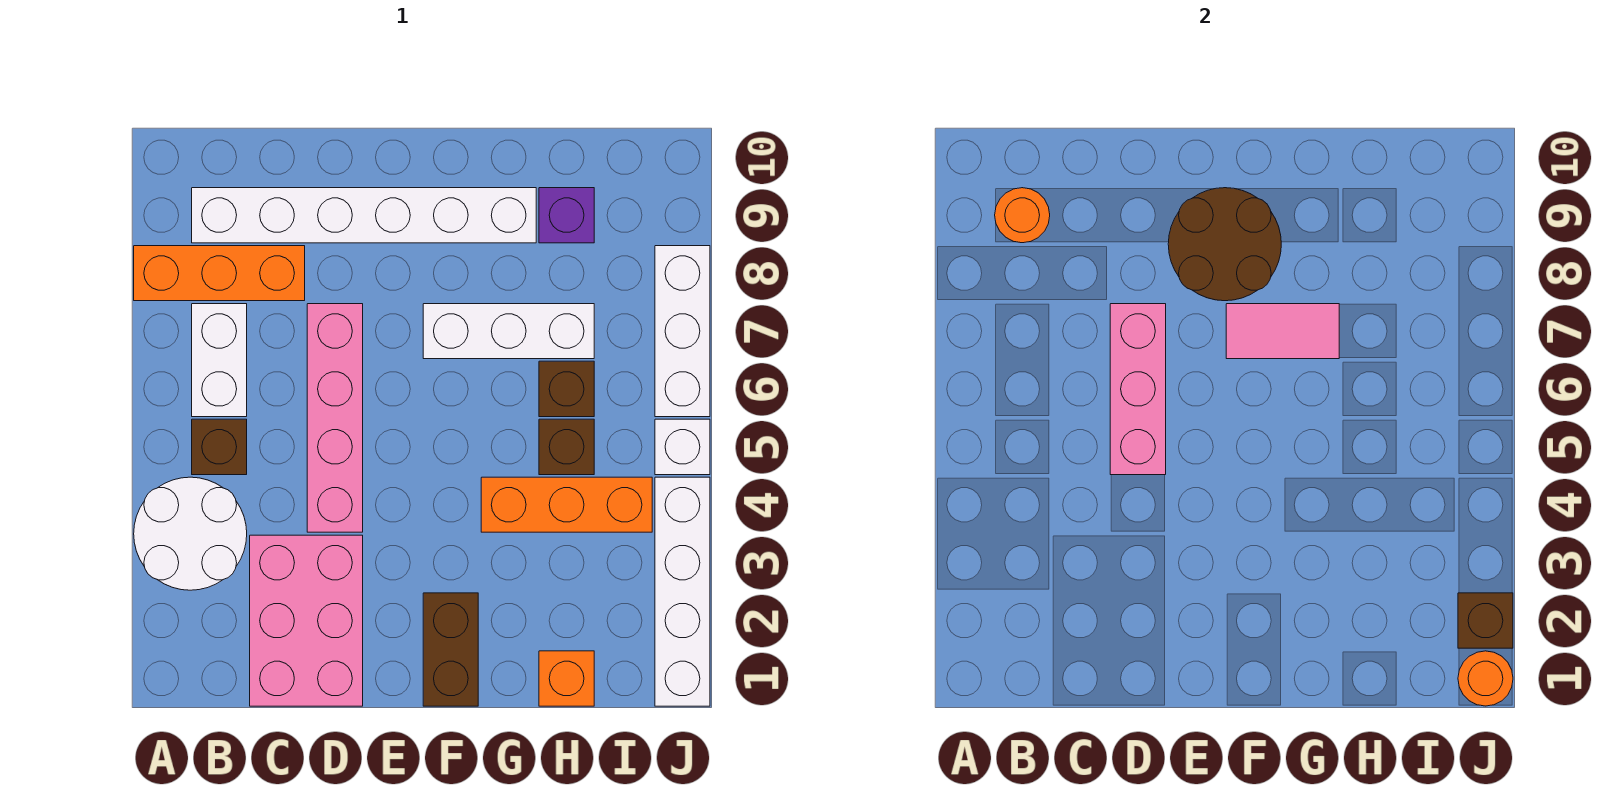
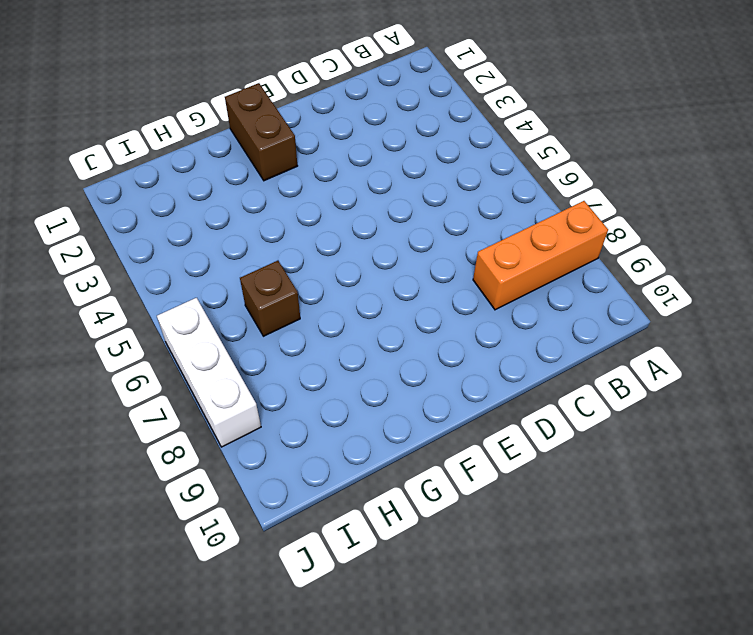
none -> white round brick A3:B4 level 1
none -> brown brick B5 level 1
none -> white brick B6:B7 level 1

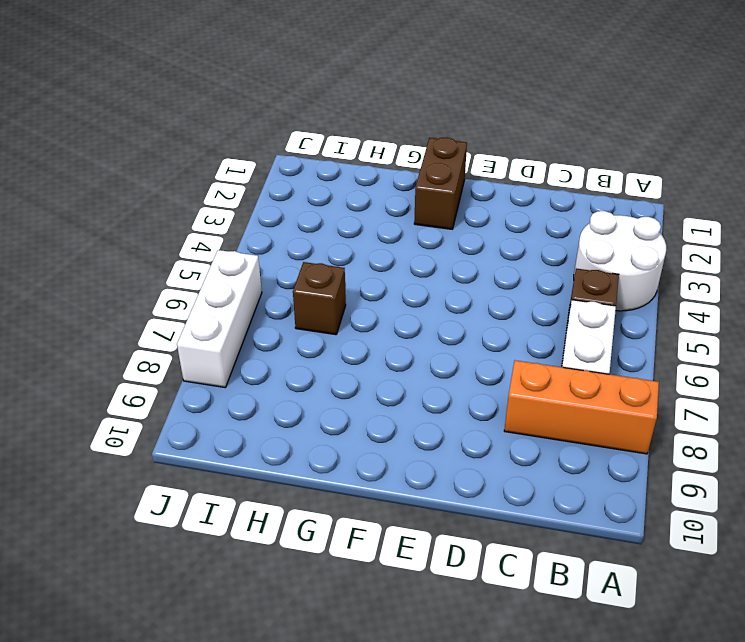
none -> white brick B9:G9 level 1
none -> pink brick C1:D3 level 1
none -> pink brick D4:D7 level 1

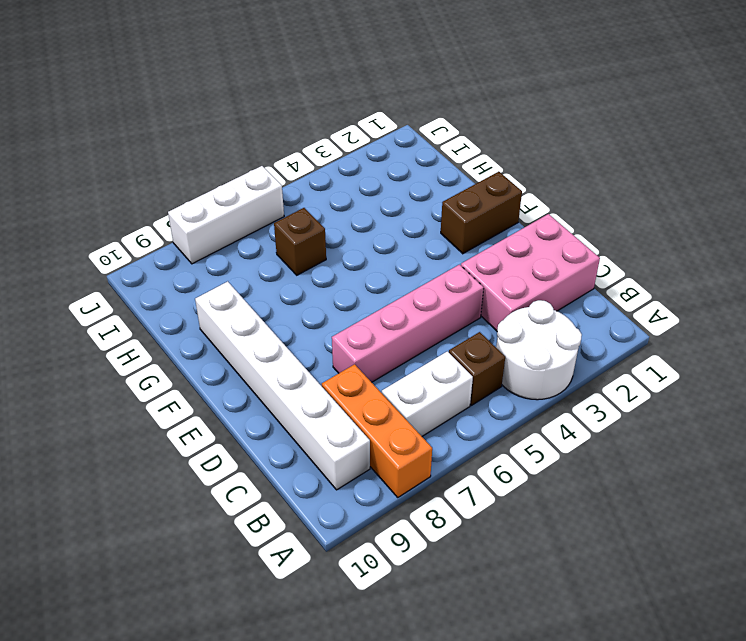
none -> white brick F7:H7 level 1
none -> orange brick G4:I4 level 1
none -> orange brick H1 level 1

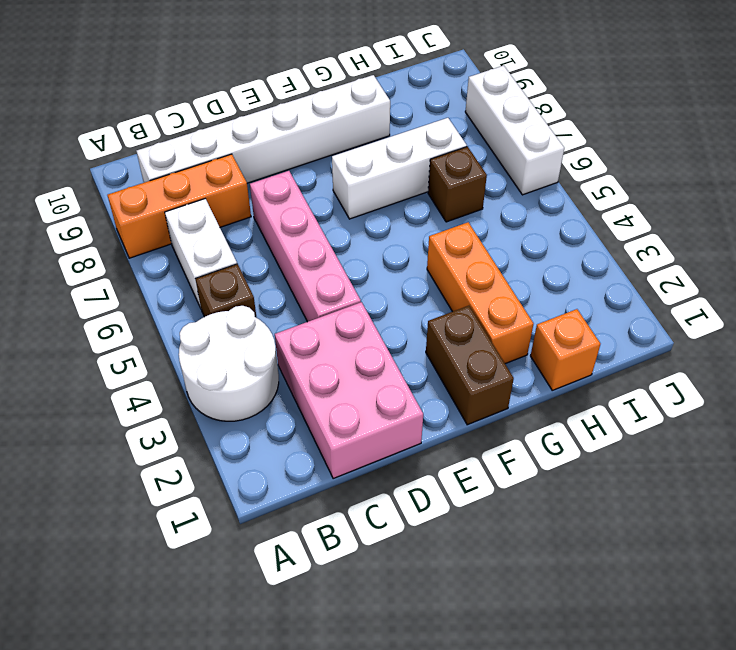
orange brick G2:G4 level 1 -> orange brick G4:I4 level 1
none -> brown brick H5 level 1
none -> purple brick H9 level 1
none -> white brick J1:J4 level 1

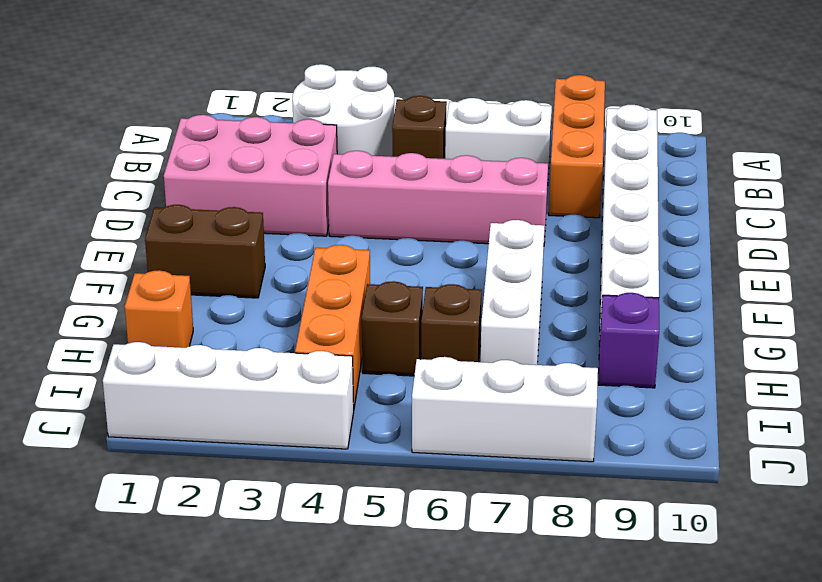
none -> white brick J5 level 1
none -> orange round brick B9 level 2
none -> pink brick D5:D7 level 2

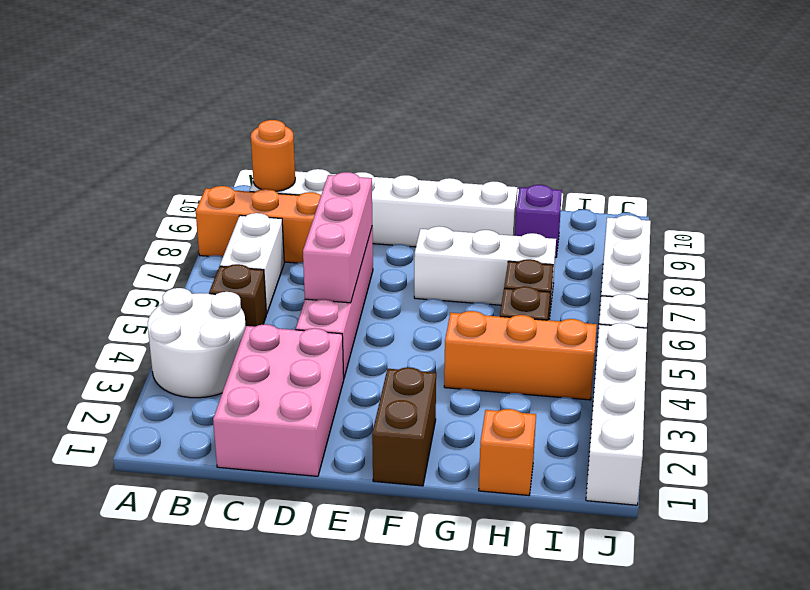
none -> brown round brick E8:F9 level 2
none -> pink tile F7:G7 level 2
none -> orange round brick J1 level 2

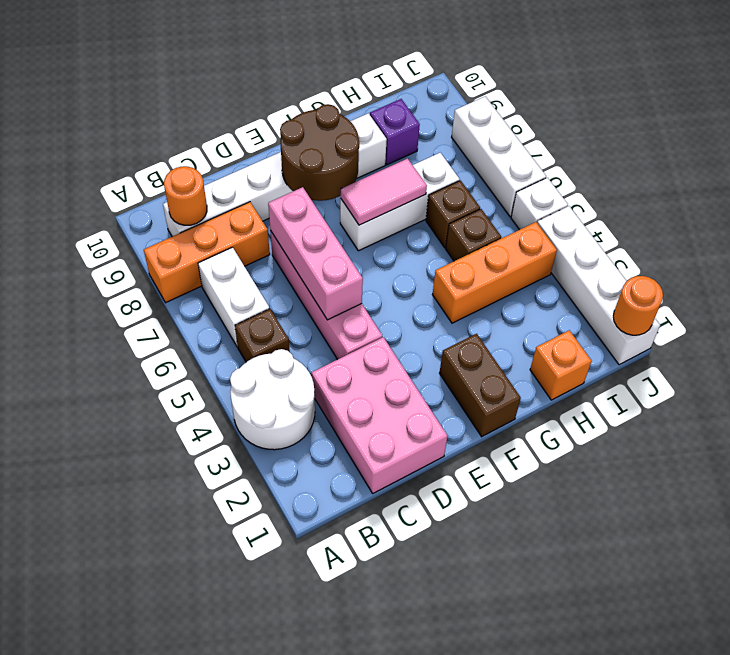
none -> brown brick J2 level 2

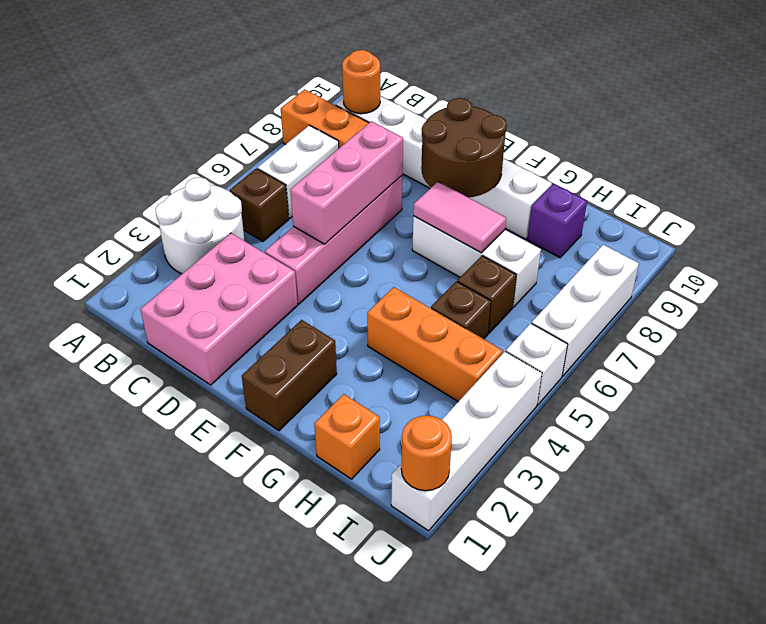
none -> brown brick J2 level 2

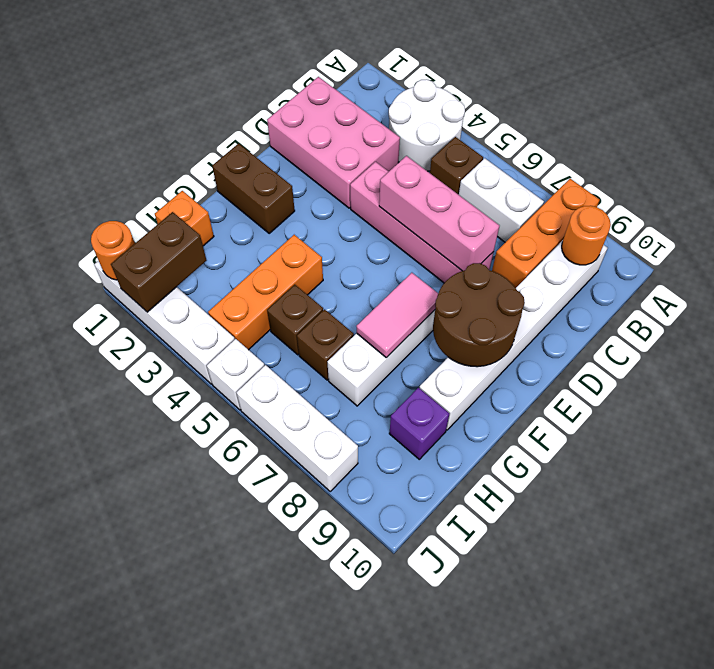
brown brick I2:J2 level 2 -> brown brick J2 level 2

